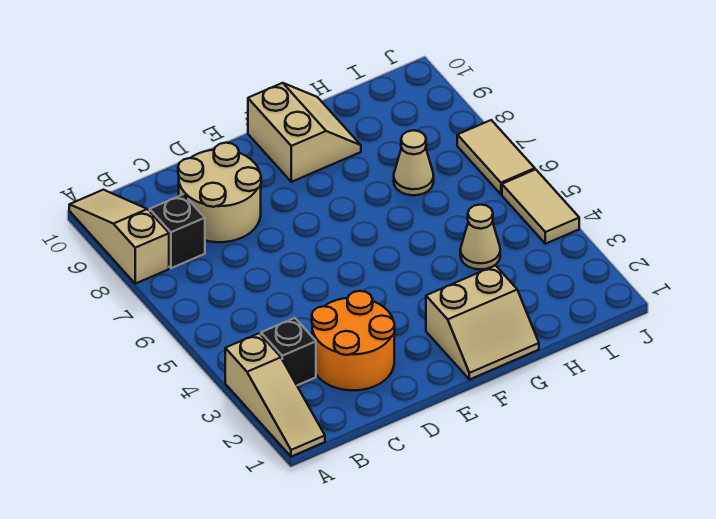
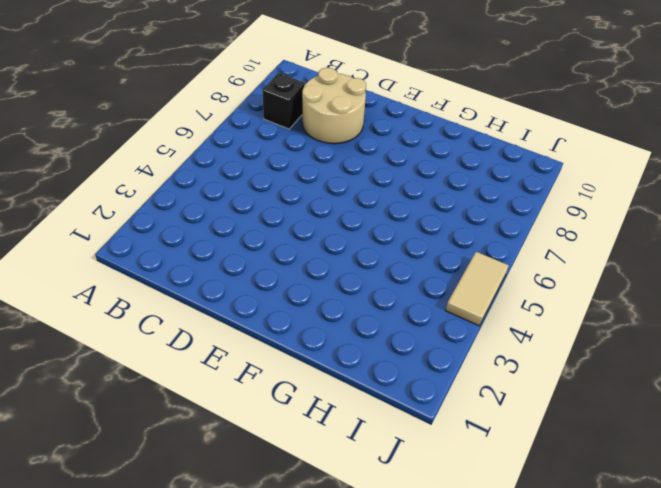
none -> tan slope A1:A3 level 1 top 3
none -> tan slope A8:A10 level 1 top 8
none -> black brick B3 level 1

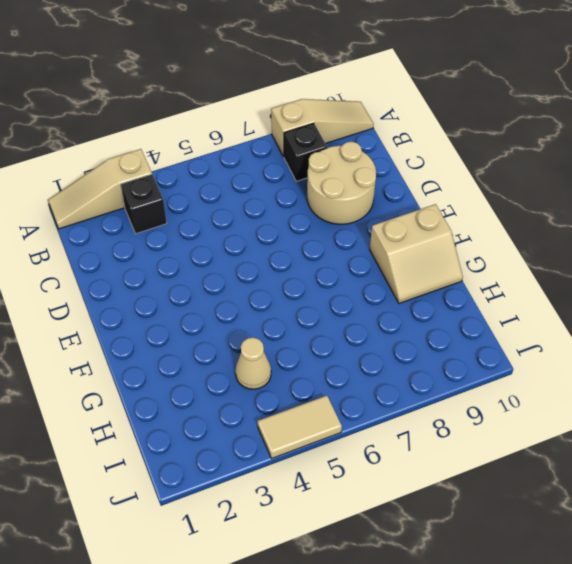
none -> orange round brick C2:D3 level 1
none -> tan slope F1:G2 level 1 top 2
none -> tan cone H7 level 1

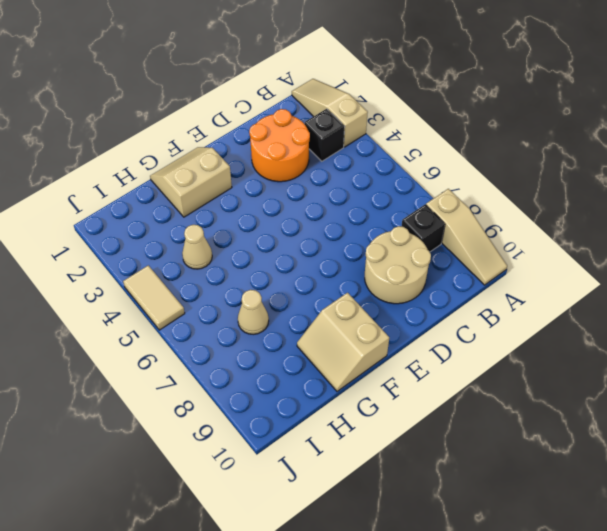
none -> tan tile J6:J7 level 1

